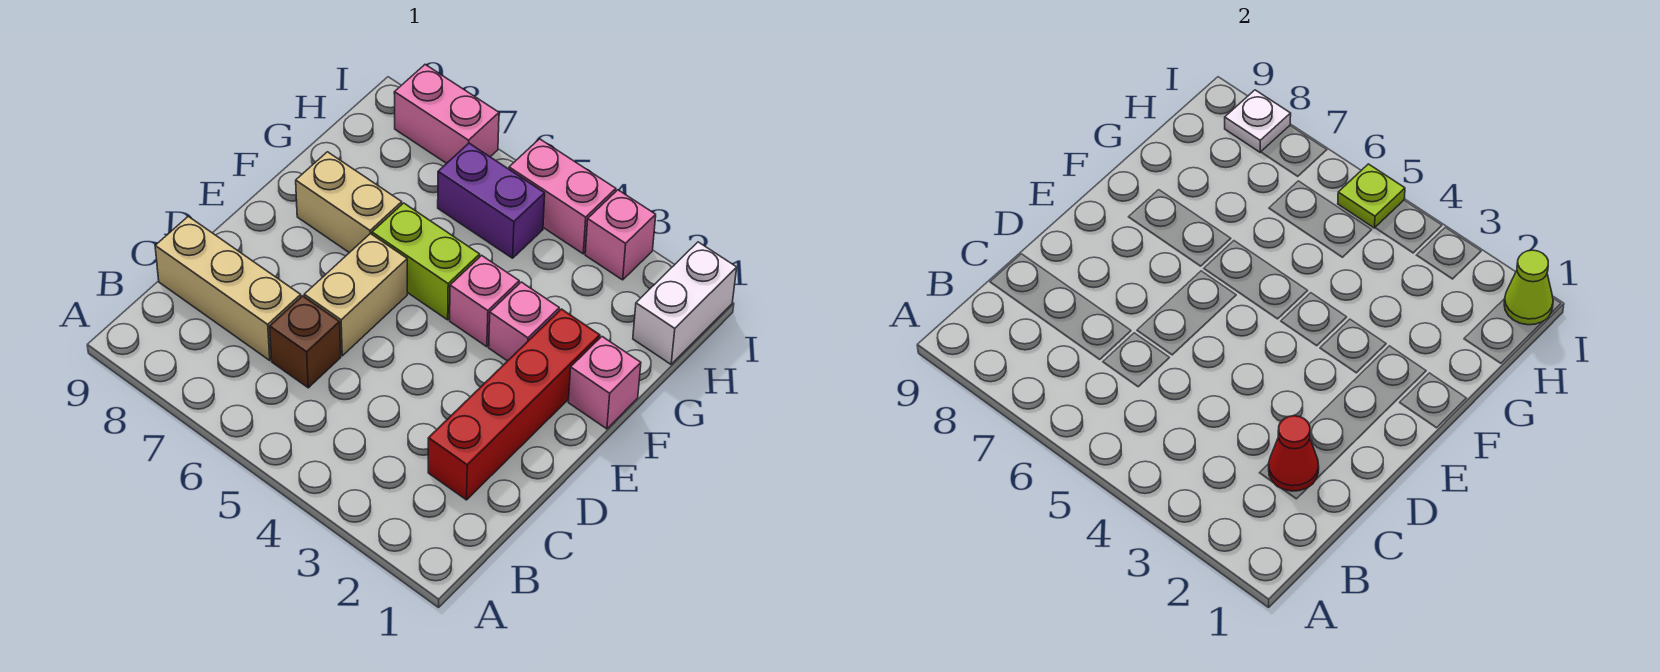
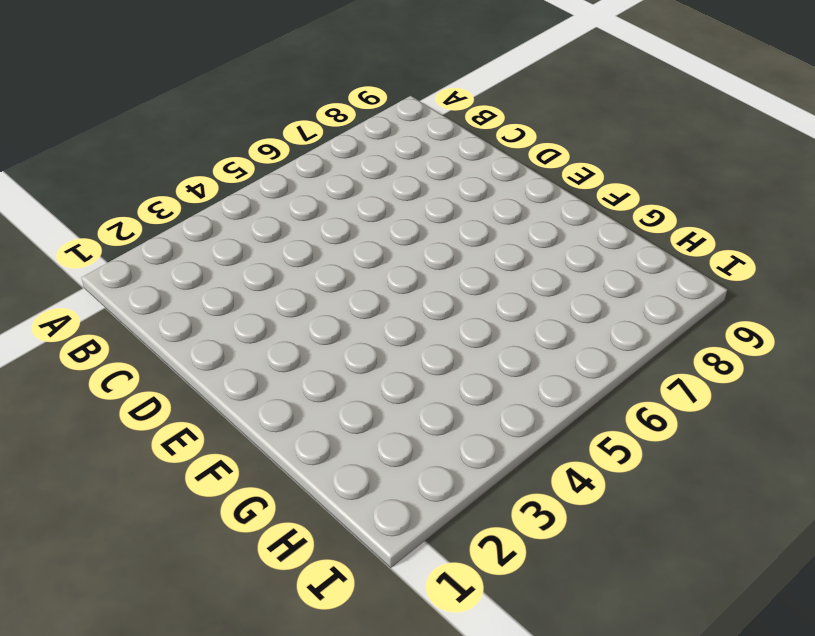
none -> red brick C2:F2 level 1
none -> brown brick C6 level 1
none -> tan brick C7:C9 level 1

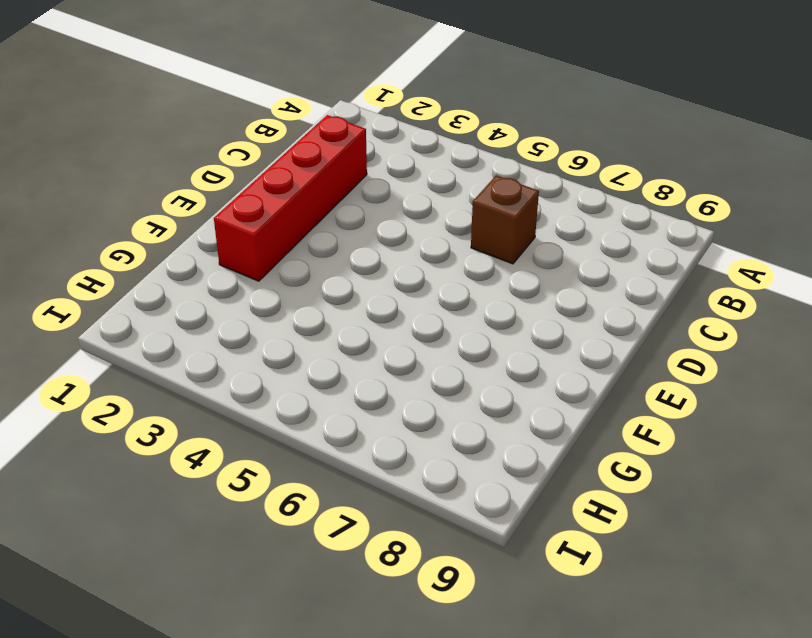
none -> tan brick C7:C9 level 1
none -> tan brick D6:E6 level 1
none -> pink brick F1 level 1

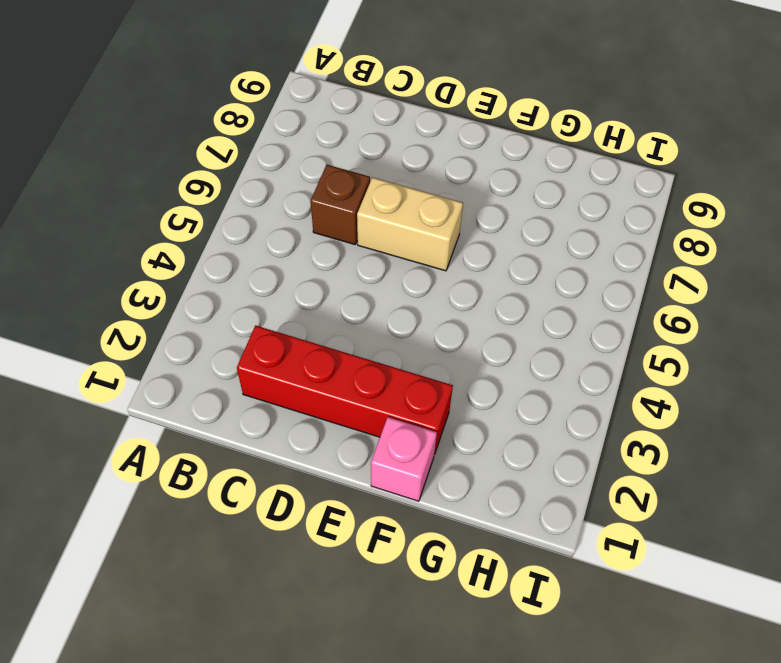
none -> tan brick C7:C9 level 1
none -> pink brick F3 level 1
none -> pink brick F4 level 1

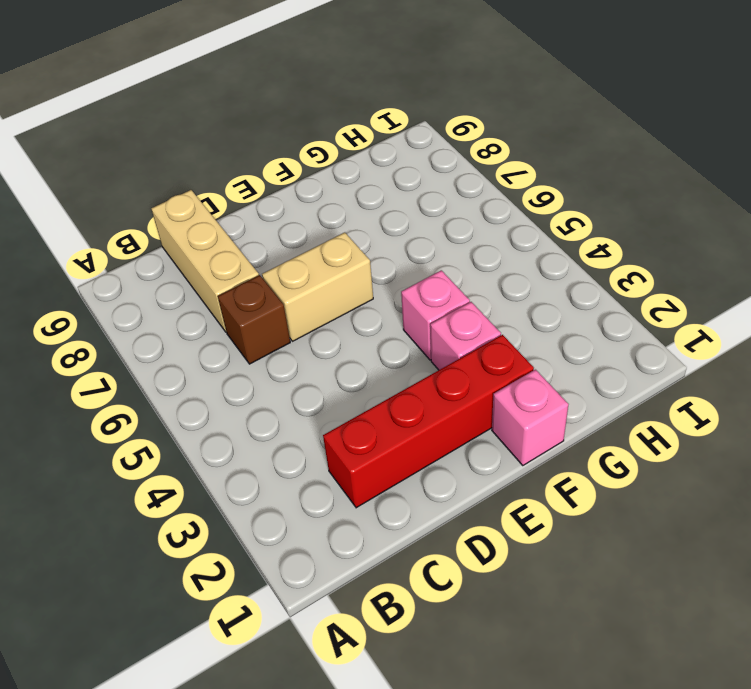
none -> lime brick F5:F6 level 1
none -> tan brick F7:F8 level 1
none -> white brick H1:I1 level 1

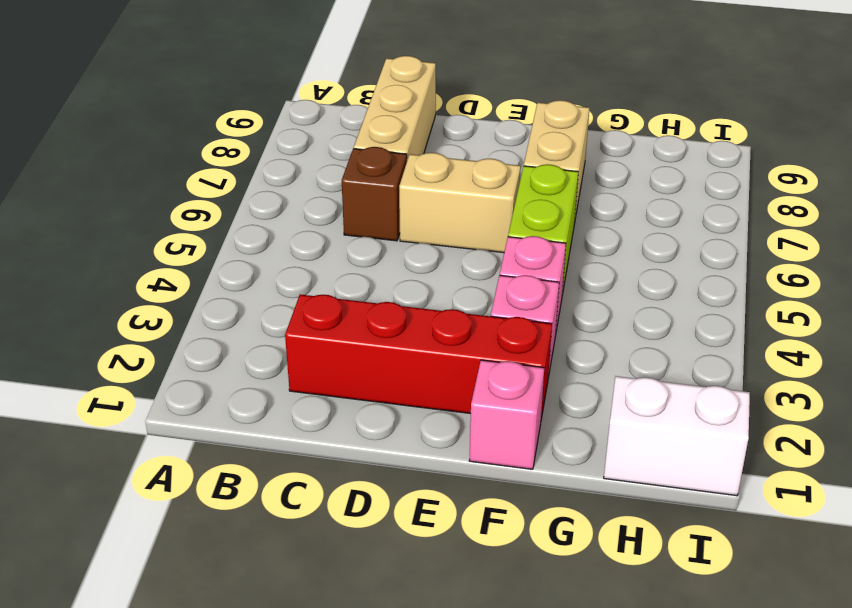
none -> purple brick H5:H6 level 1
none -> pink brick I3 level 1
none -> pink brick I4:I5 level 1

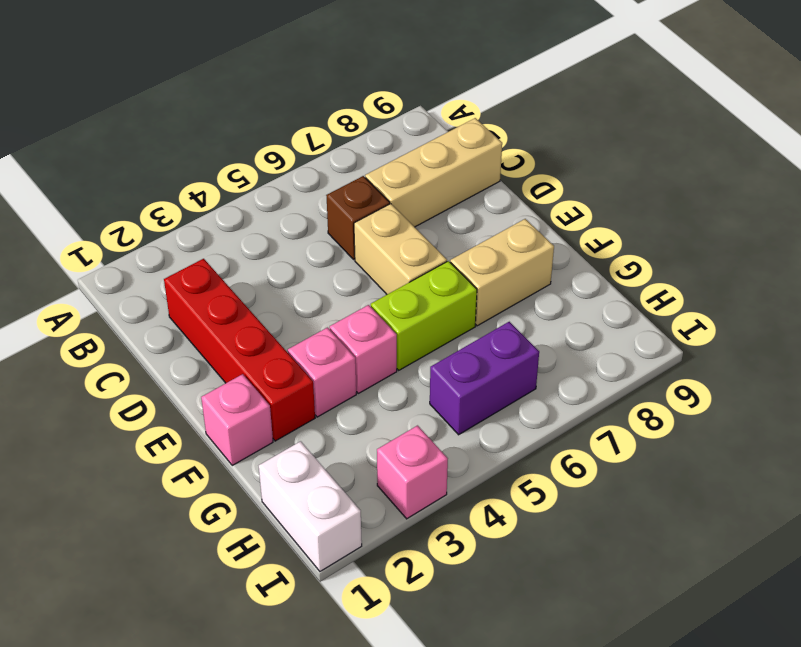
none -> pink brick I4:I5 level 1
none -> pink brick I7:I8 level 1
none -> red cone C2 level 2

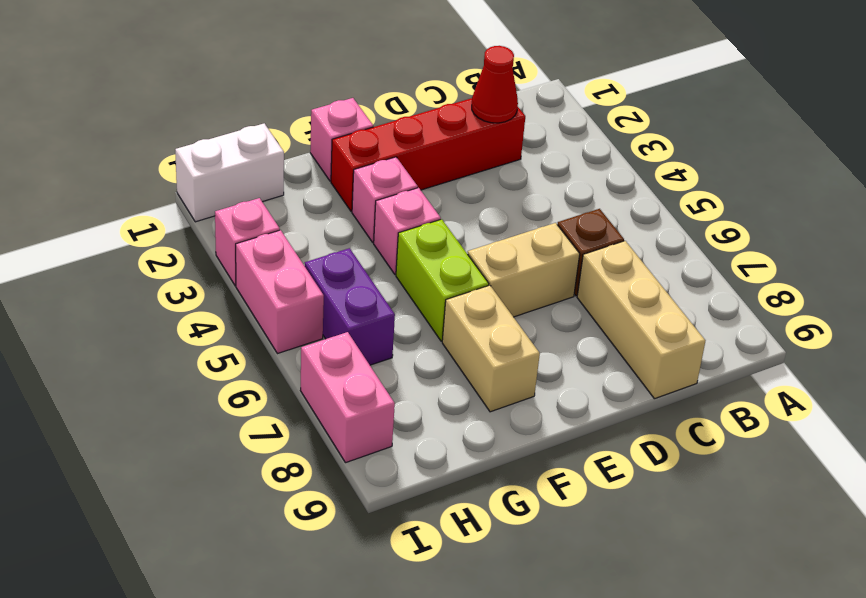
none -> lime cone I1 level 2
none -> lime plate I5 level 2
none -> white plate I8 level 2

